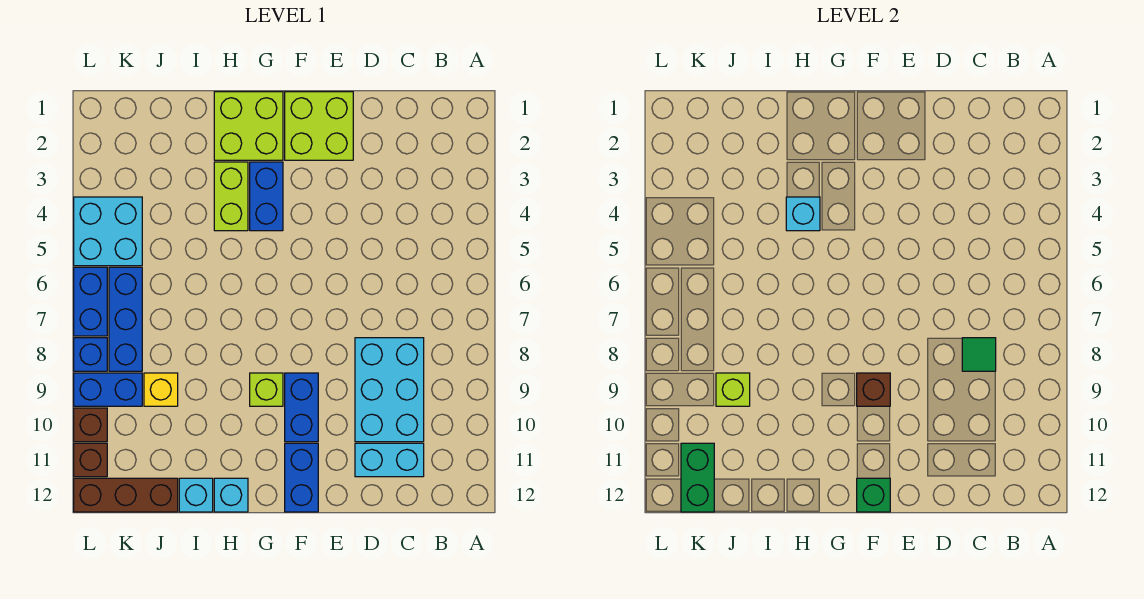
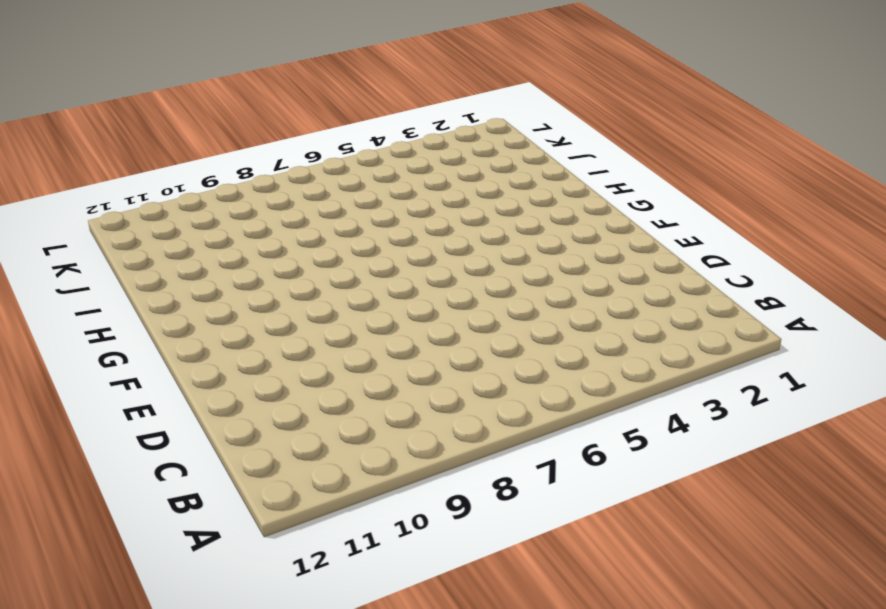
none -> cyan brick C8:D10 level 1
none -> cyan brick C11:D11 level 1
none -> lime brick E1:F2 level 1

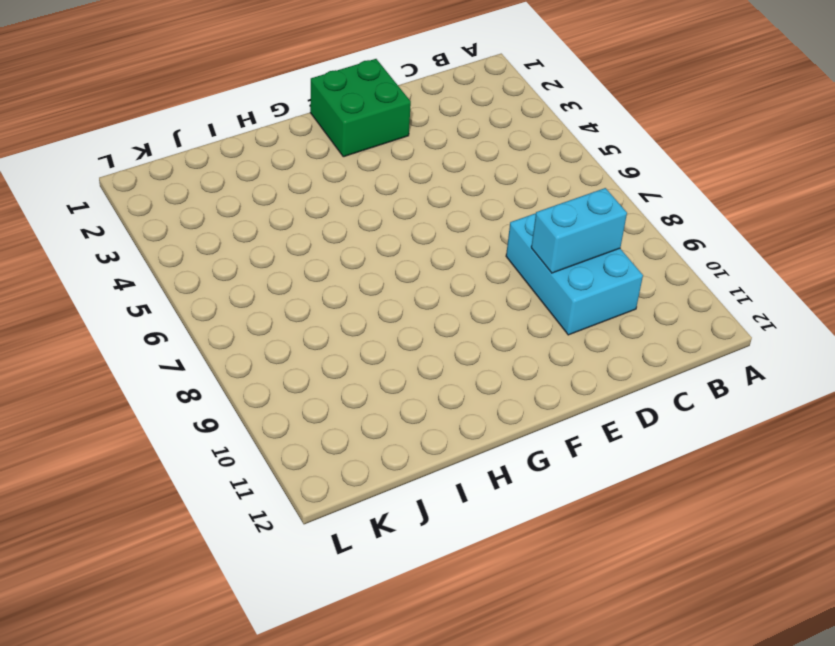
cyan brick C9:D9 level 2 -> cyan brick C11:D11 level 1
green brick E1:F2 level 1 -> lime brick E1:F2 level 1
none -> blue brick F9:F10 level 1
none -> blue brick F11:F12 level 1
none -> lime brick G1:H2 level 1

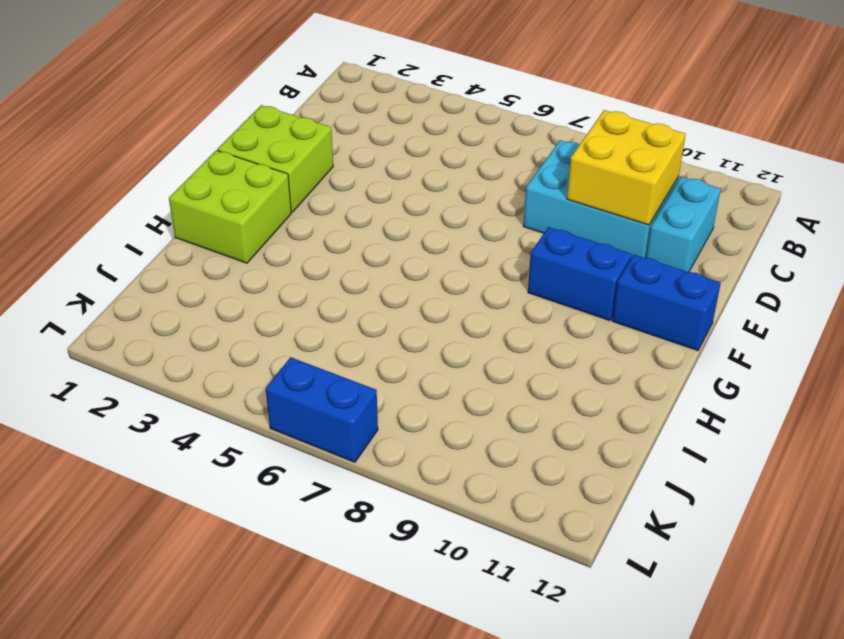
yellow brick C9:D10 level 2 -> none
none -> blue brick G3:G4 level 1
none -> lime brick G9 level 1
none -> lime brick H3:H4 level 1

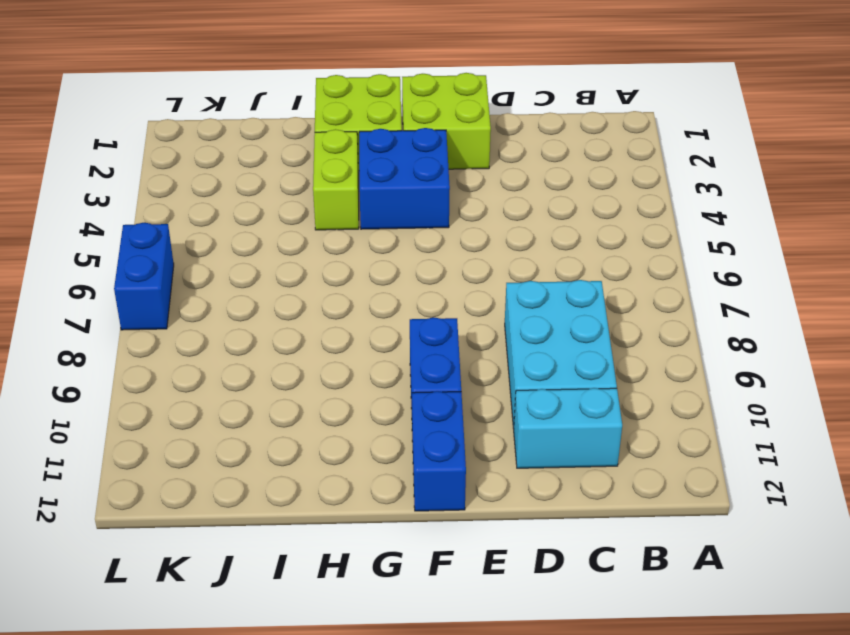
blue brick F3:G4 level 1 -> blue brick G3:G4 level 1
none -> lime brick G9 level 1
none -> cyan brick H12 level 1
none -> cyan brick I12 level 1

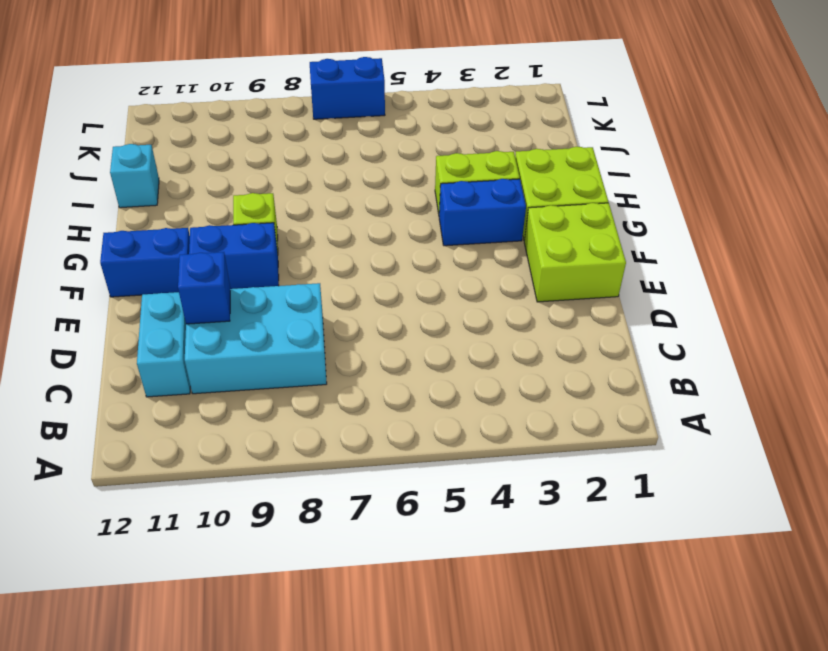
blue brick D10 level 2 -> blue brick L8 level 1
none -> cyan brick H12 level 1
none -> yellow brick J9 level 1
none -> brown brick J12:L12 level 1

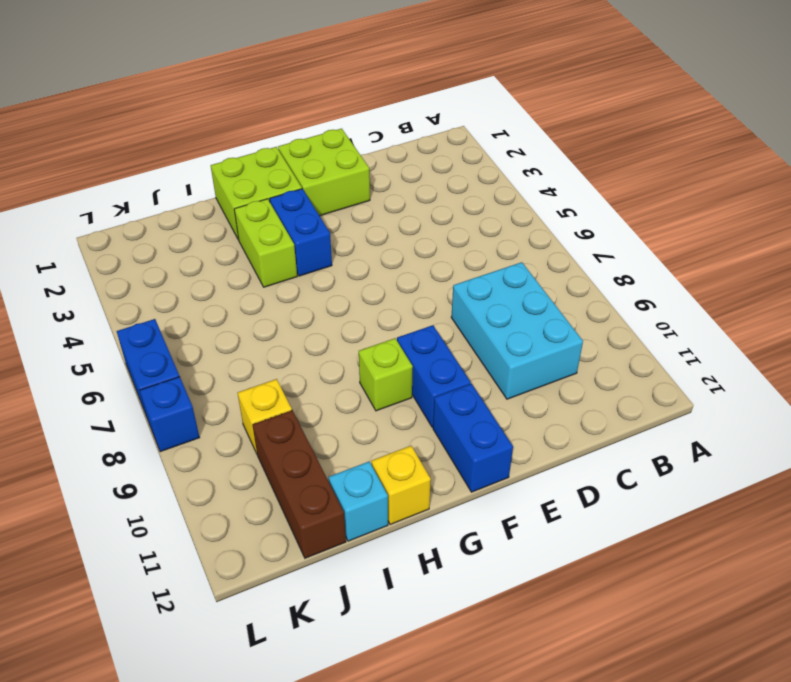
yellow brick H12 level 1 -> cyan brick H12 level 1
brown brick J10:J12 level 1 -> brown brick J12:L12 level 1
none -> cyan brick C11:D11 level 1
none -> cyan brick K4:L5 level 1
none -> blue brick K6:K8 level 1

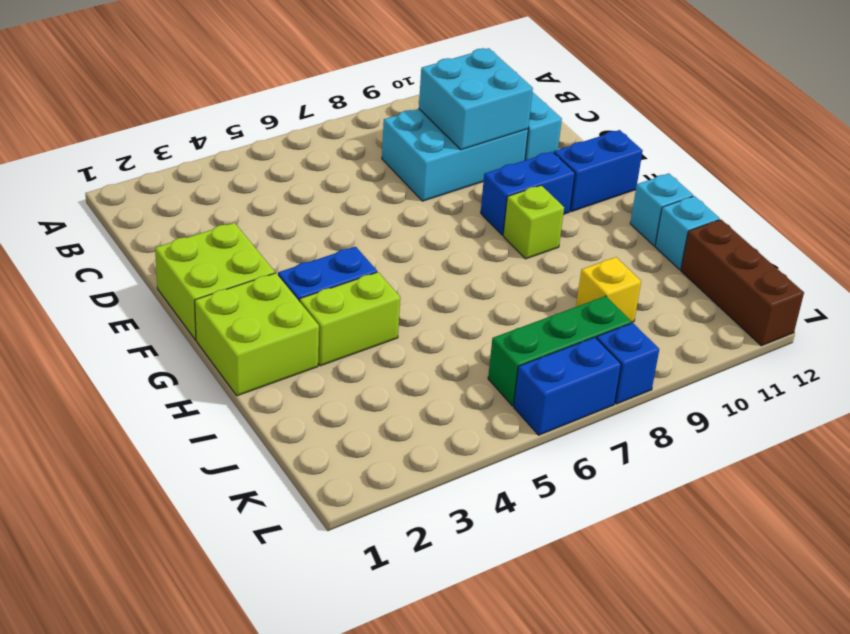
cyan brick C9:D10 level 2 -> cyan brick K4:L5 level 1
green brick K6:K8 level 1 -> blue brick K6:K8 level 1
none -> blue brick K9:L9 level 1
none -> brown brick L10 level 1
none -> brown brick L11 level 1

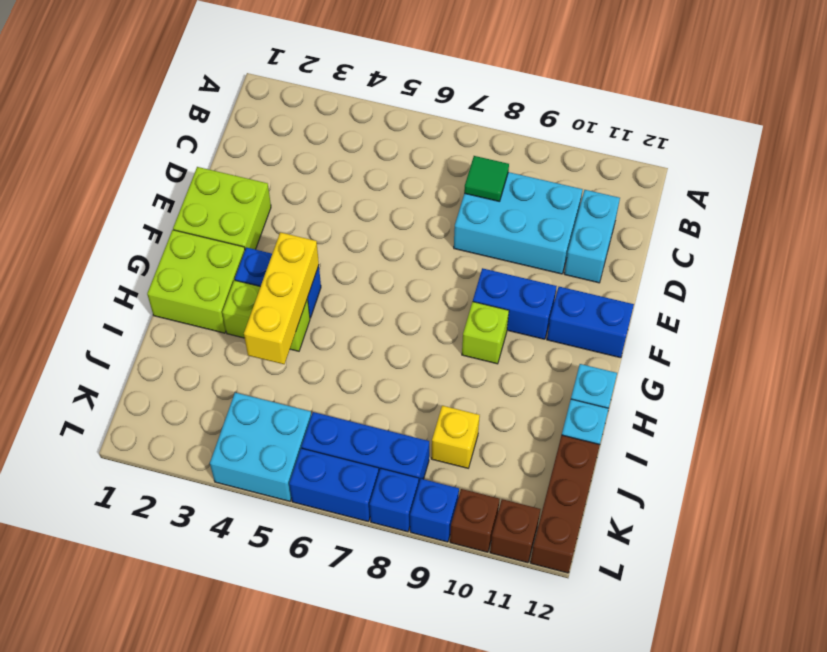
yellow brick G4:I4 level 2 -> cyan brick H4 level 2
blue brick L9 level 1 -> blue brick K9:L9 level 1
none -> brown brick F9 level 2
none -> green brick F12 level 2
none -> lime brick J9 level 2

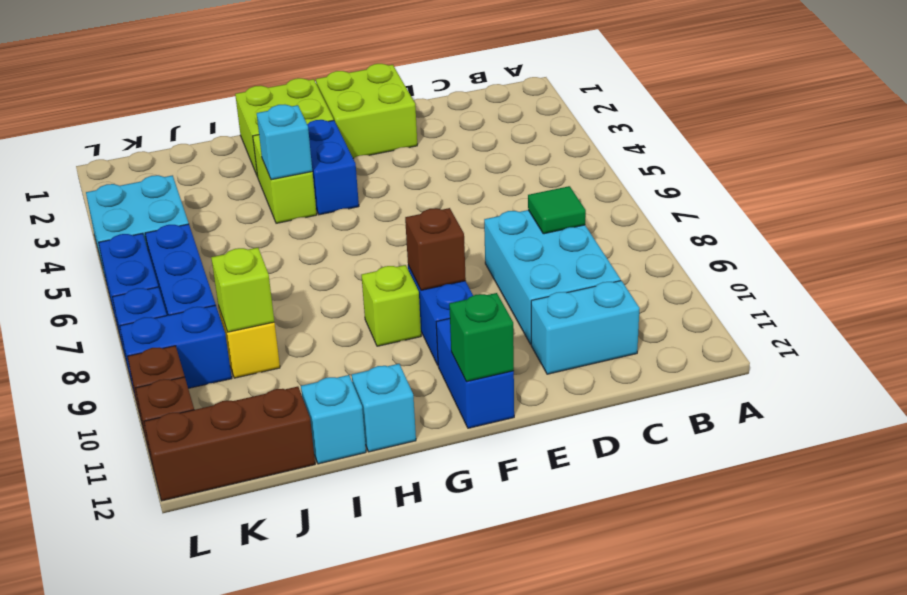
none -> green brick K11:K12 level 2

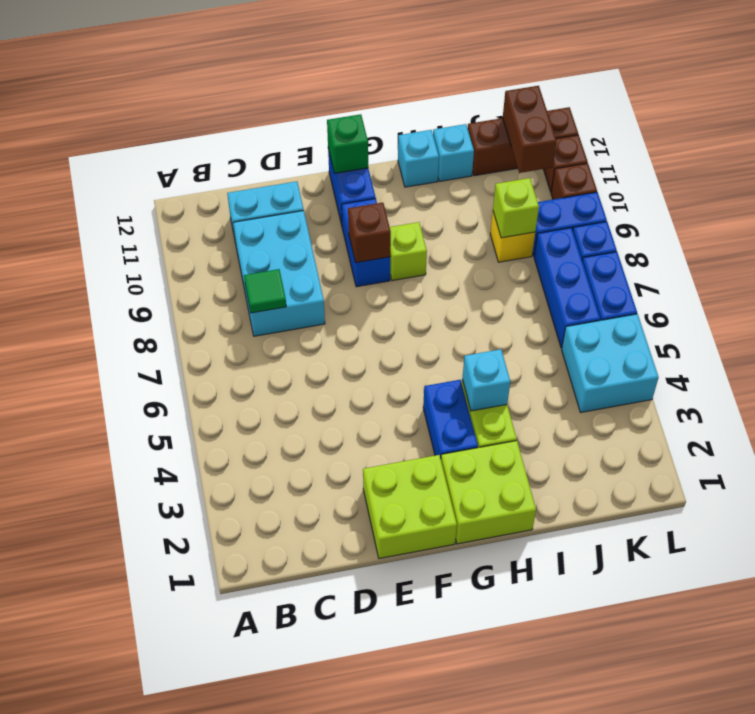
brown brick K11:K12 level 2 -> green brick K11:K12 level 2

